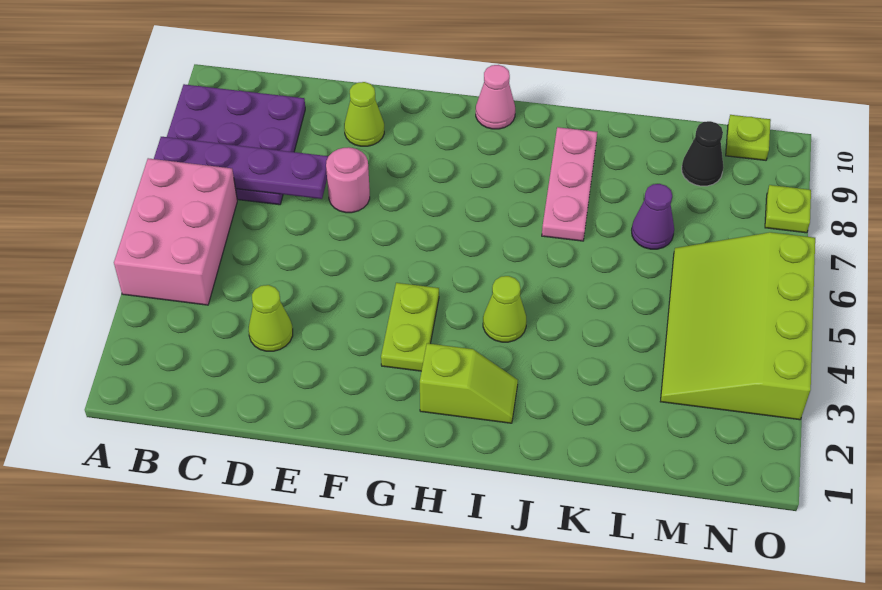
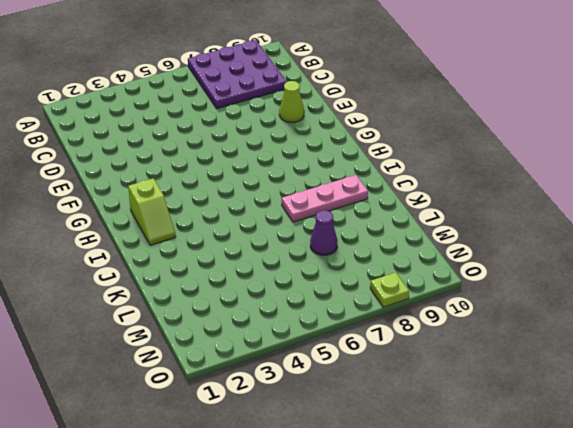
none -> pink brick A4:B6 level 1
none -> lime cone D3 level 1
none -> pink round brick E7 level 1

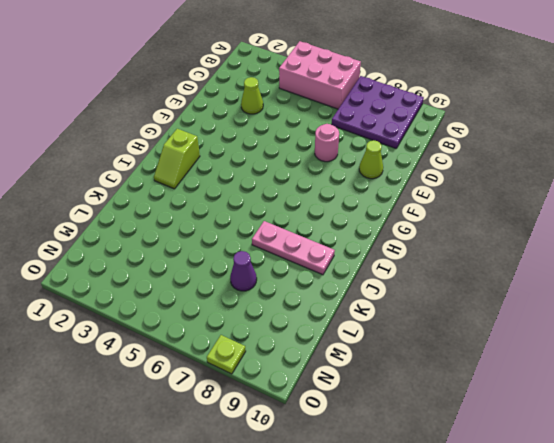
none -> lime plate G3:G4 level 1
none -> pink cone H10 level 1
none -> lime cone I4 level 1

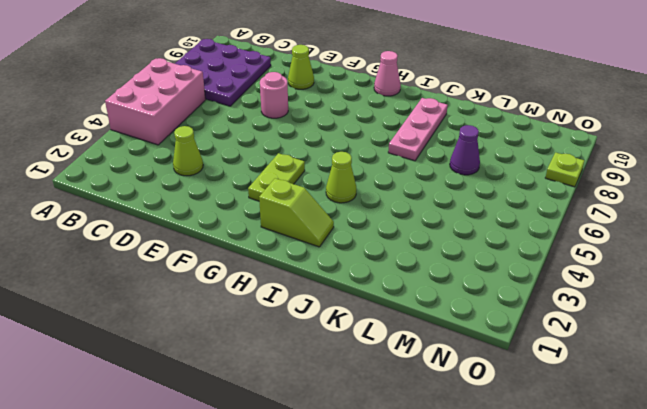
none -> lime slope M3:O6 level 1 top O
none -> black cone M9 level 1
none -> lime plate N10 level 1

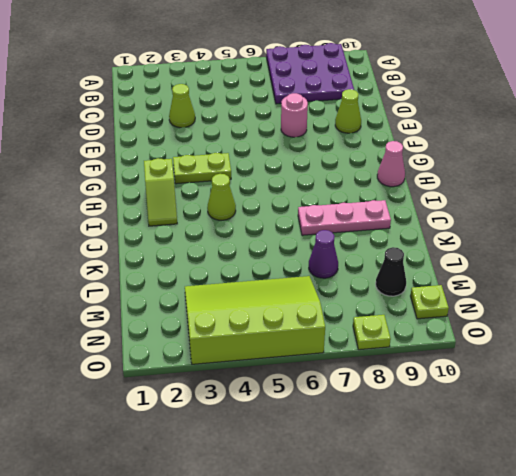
none -> pink brick A4:B6 level 1
none -> purple plate A7:D7 level 2

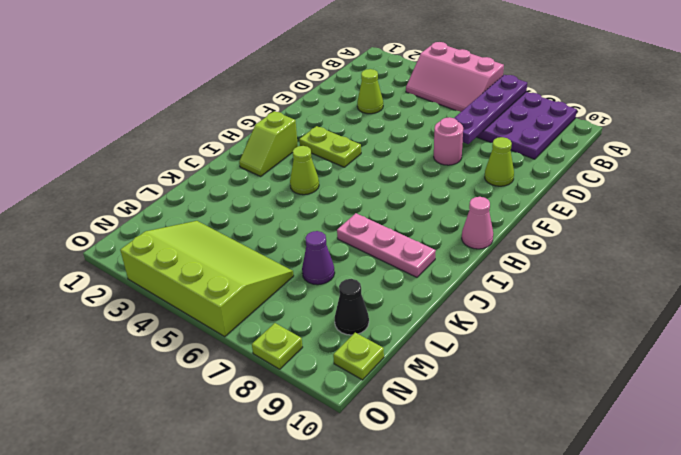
pink slope A4:B6 level 1 top A -> pink brick A4:B6 level 1

